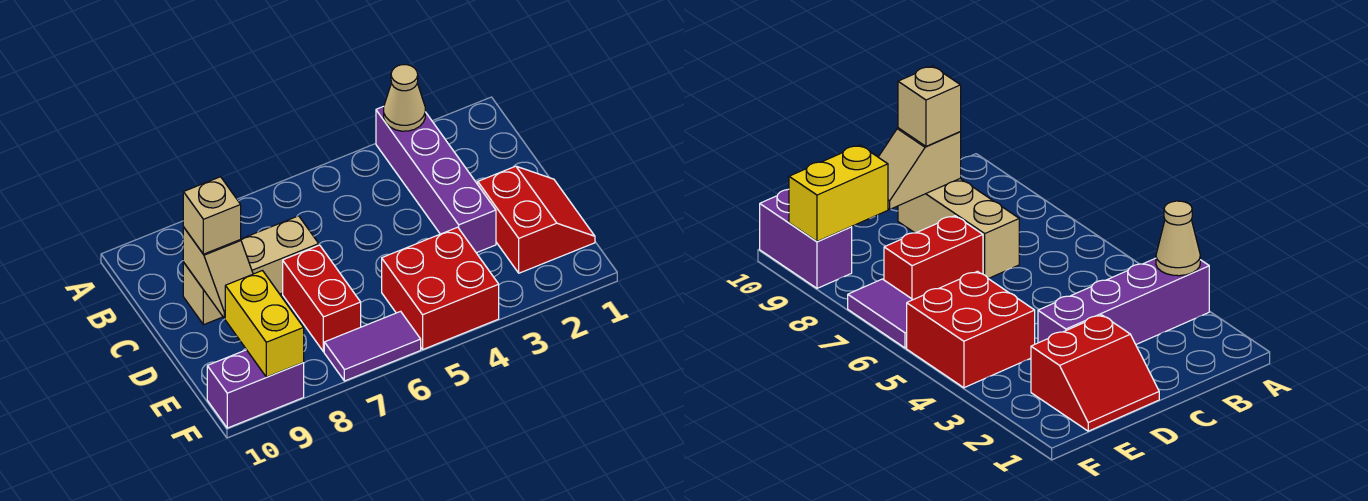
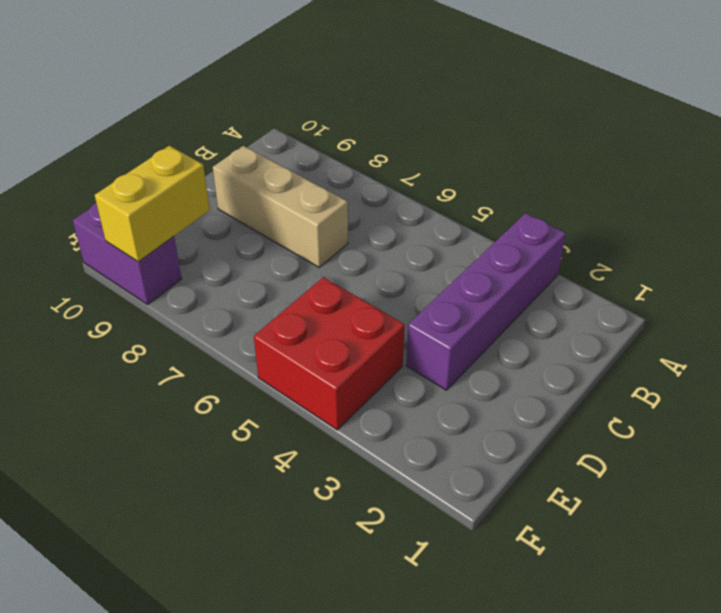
none -> red slope D1:E2 level 1 top 2
none -> red brick D7:E7 level 1

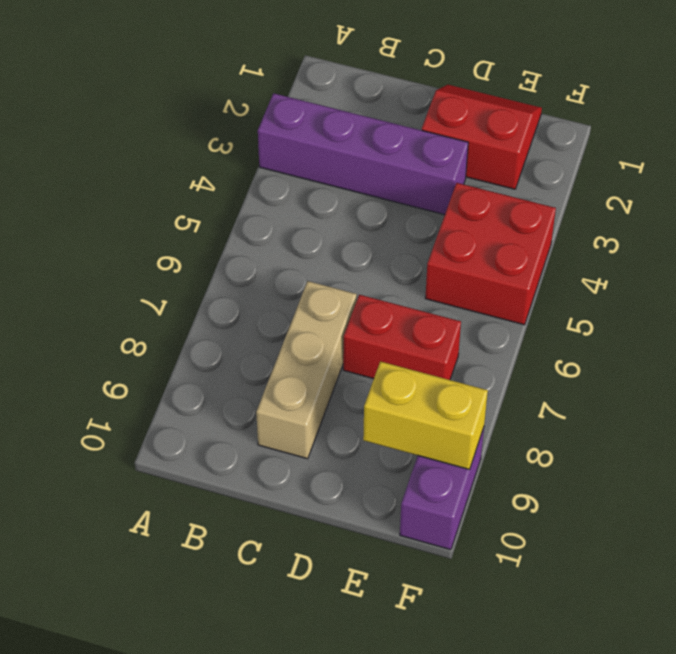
none -> purple tile F6:F7 level 1
none -> tan cone A3 level 2

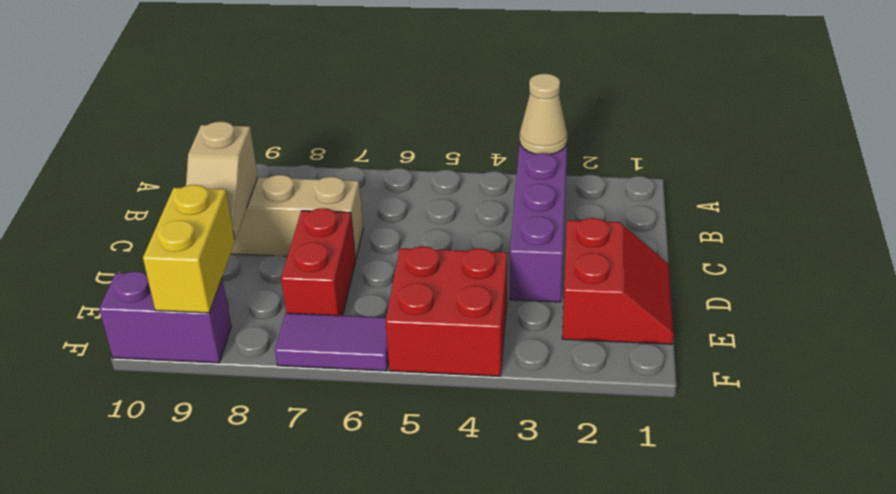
none -> tan brick C9 level 3

